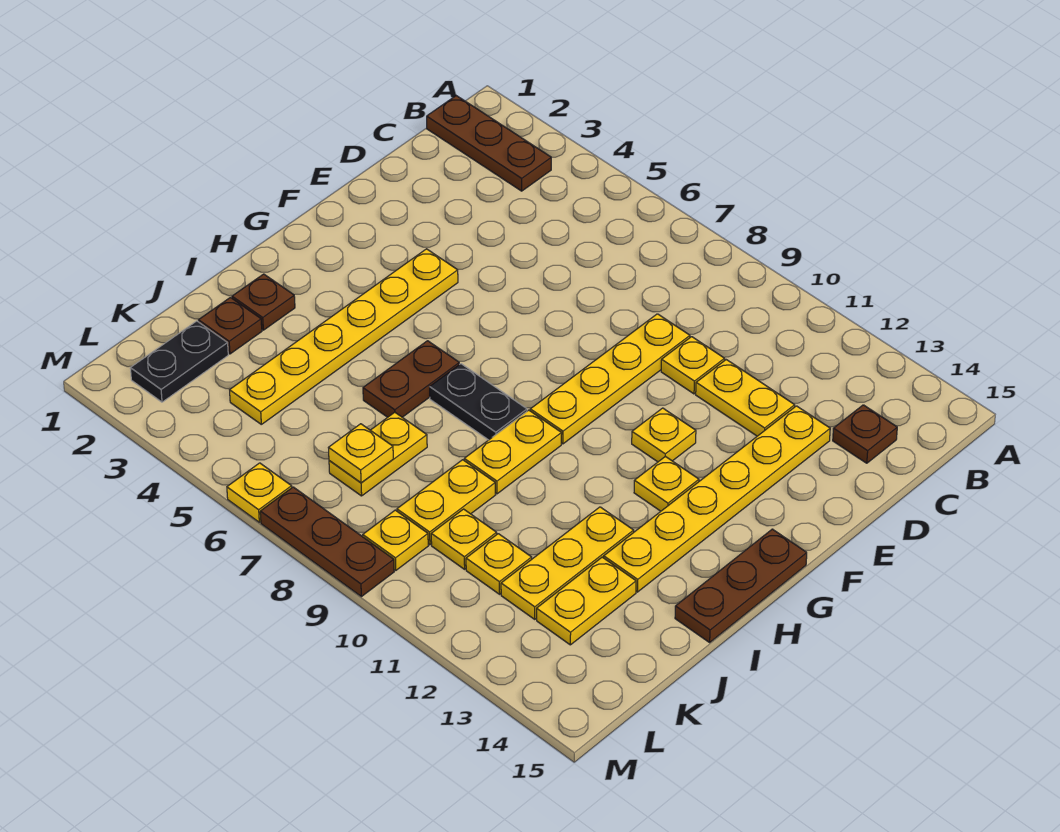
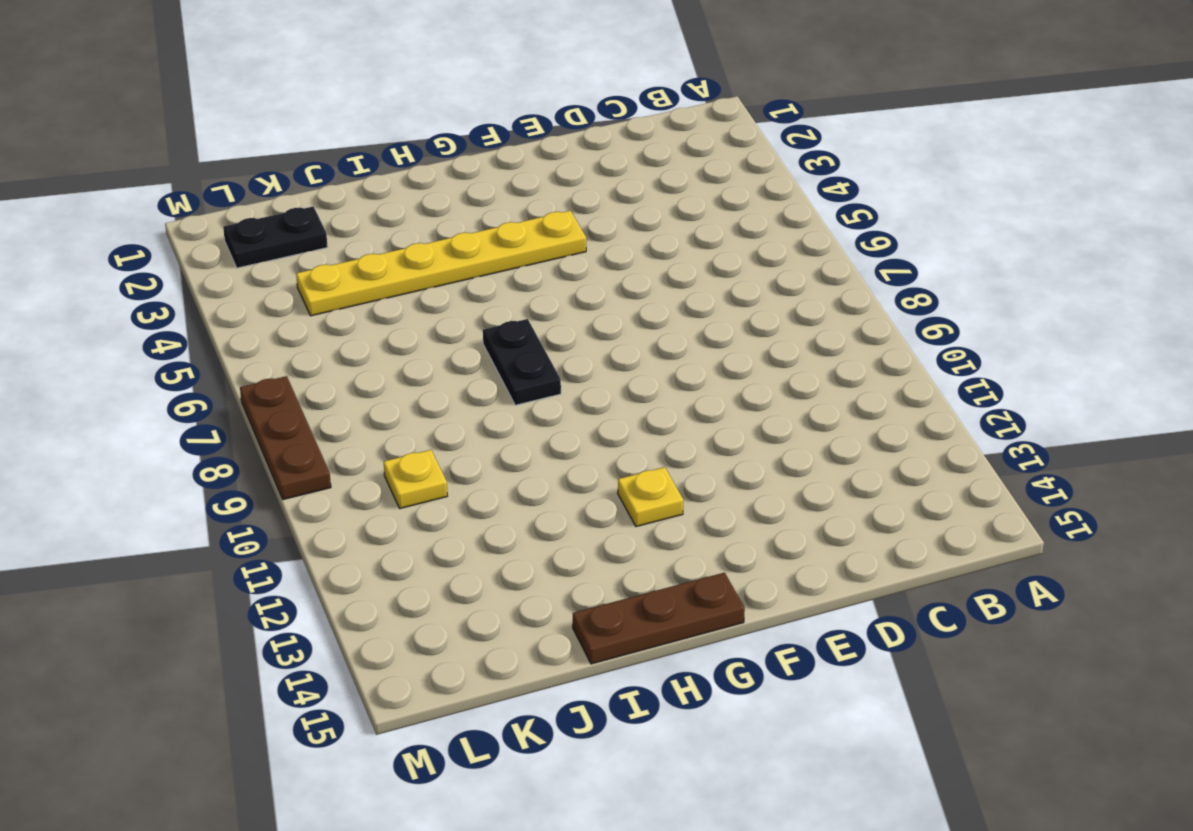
none -> brown plate B1:B3 level 1
none -> brown plate C14 level 1
none -> yellow plate D9:G9 level 1

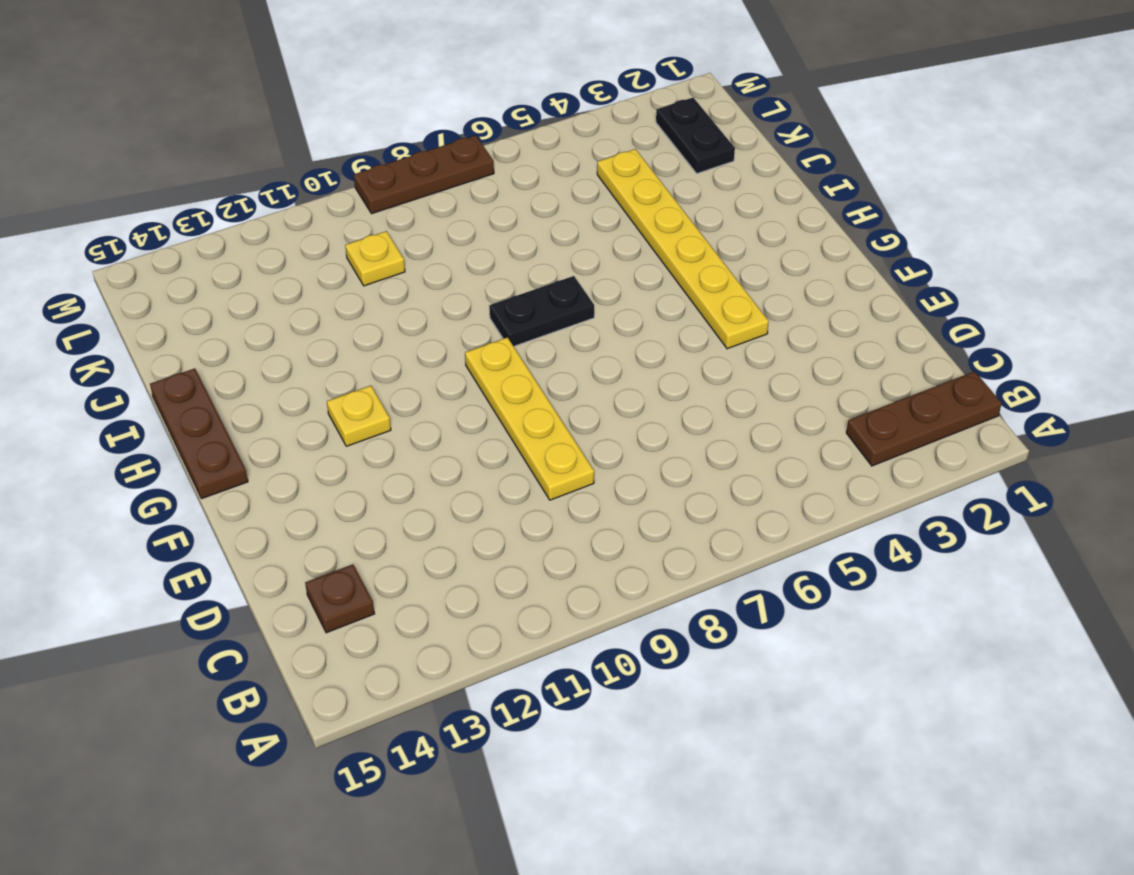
none -> yellow plate D10 level 1
none -> yellow plate D11:D12 level 1
none -> yellow plate D13:I13 level 1

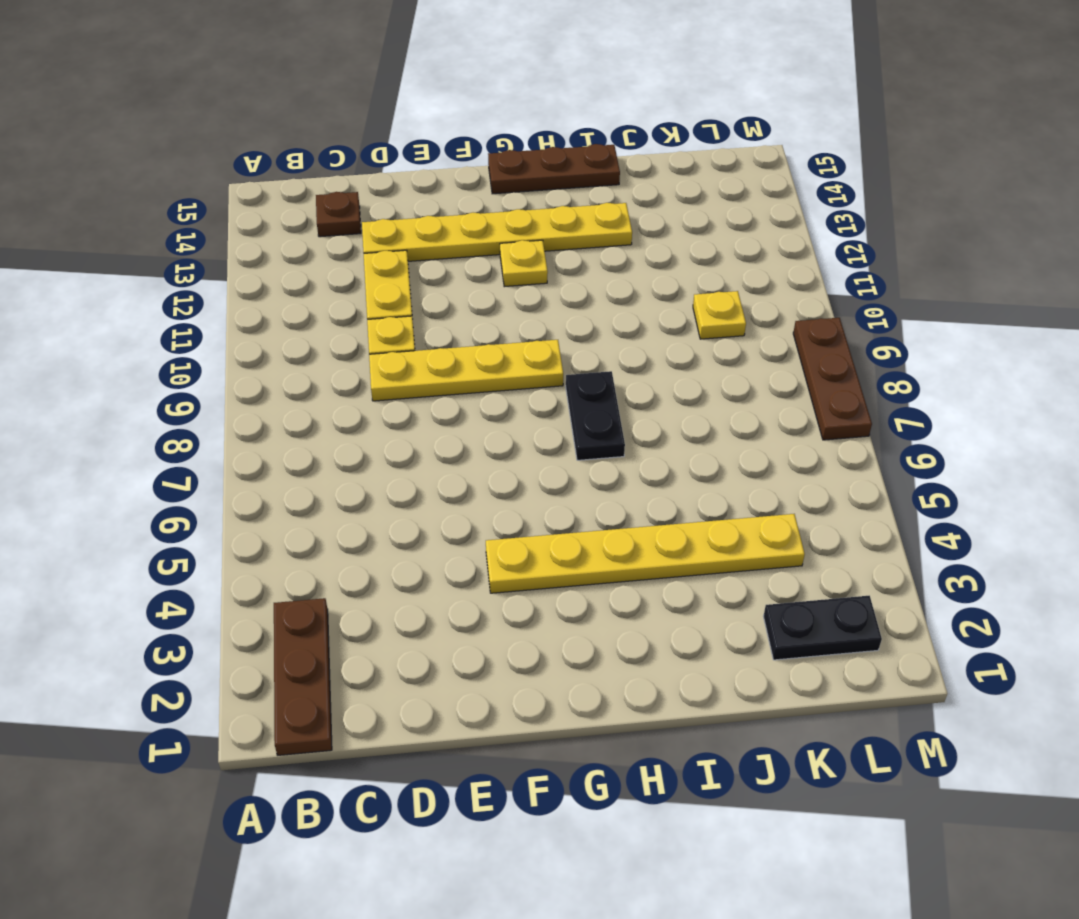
none -> yellow plate F11 level 1
none -> brown plate H6:I6 level 1
none -> yellow plate H9:I9 level 1

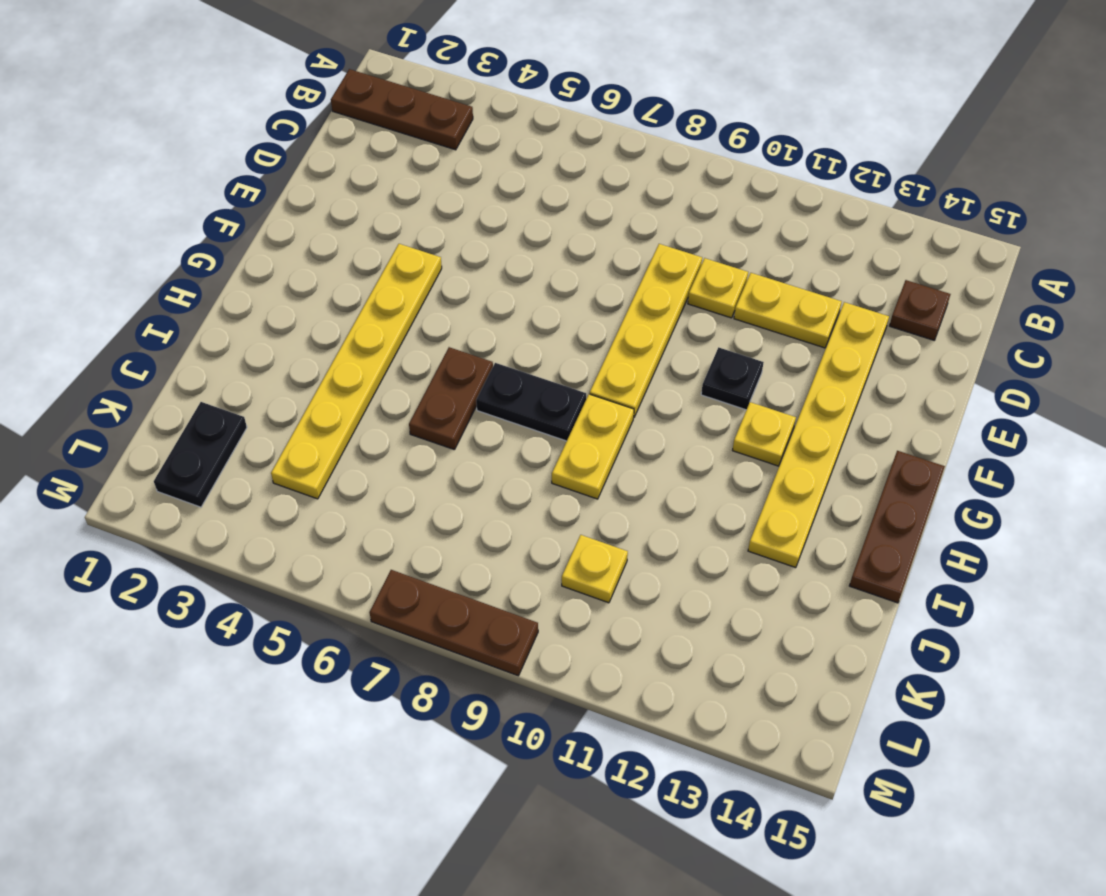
black plate F11 level 1 -> yellow plate F11 level 1
none -> brown plate I2 level 1
none -> yellow plate I12:K12 level 1
none -> brown plate J2 level 1

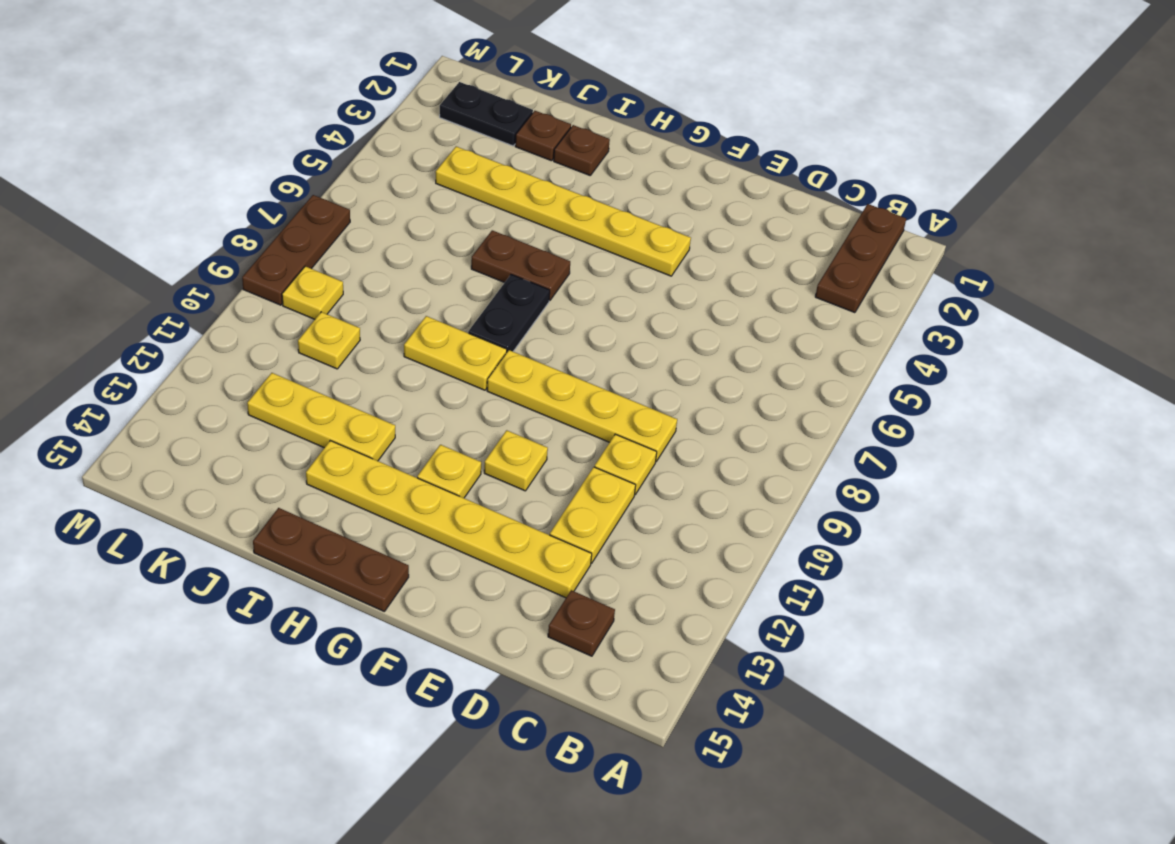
none -> yellow plate J7:K7 level 1
none -> yellow plate J9:K9 level 1
none -> yellow plate J13:K13 level 1

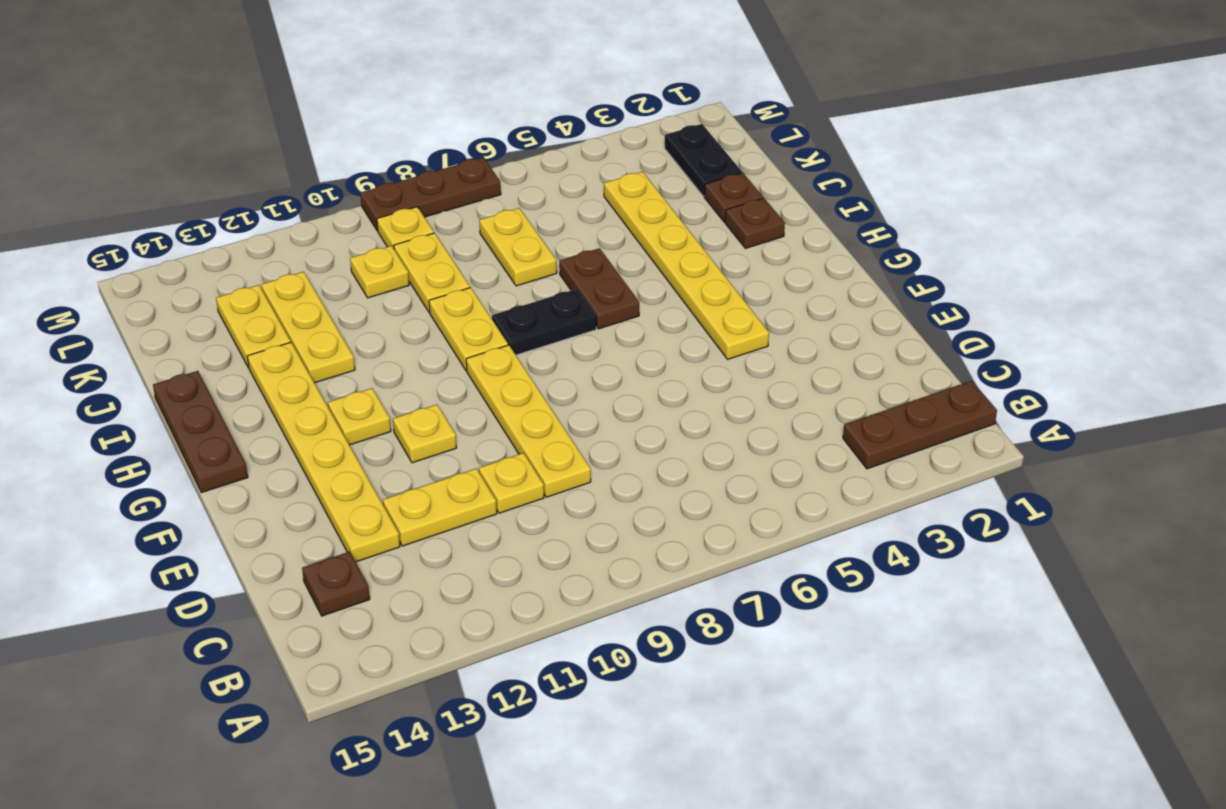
none -> yellow plate K11 level 1
none -> yellow plate M6 level 1
none -> yellow plate K7 level 2

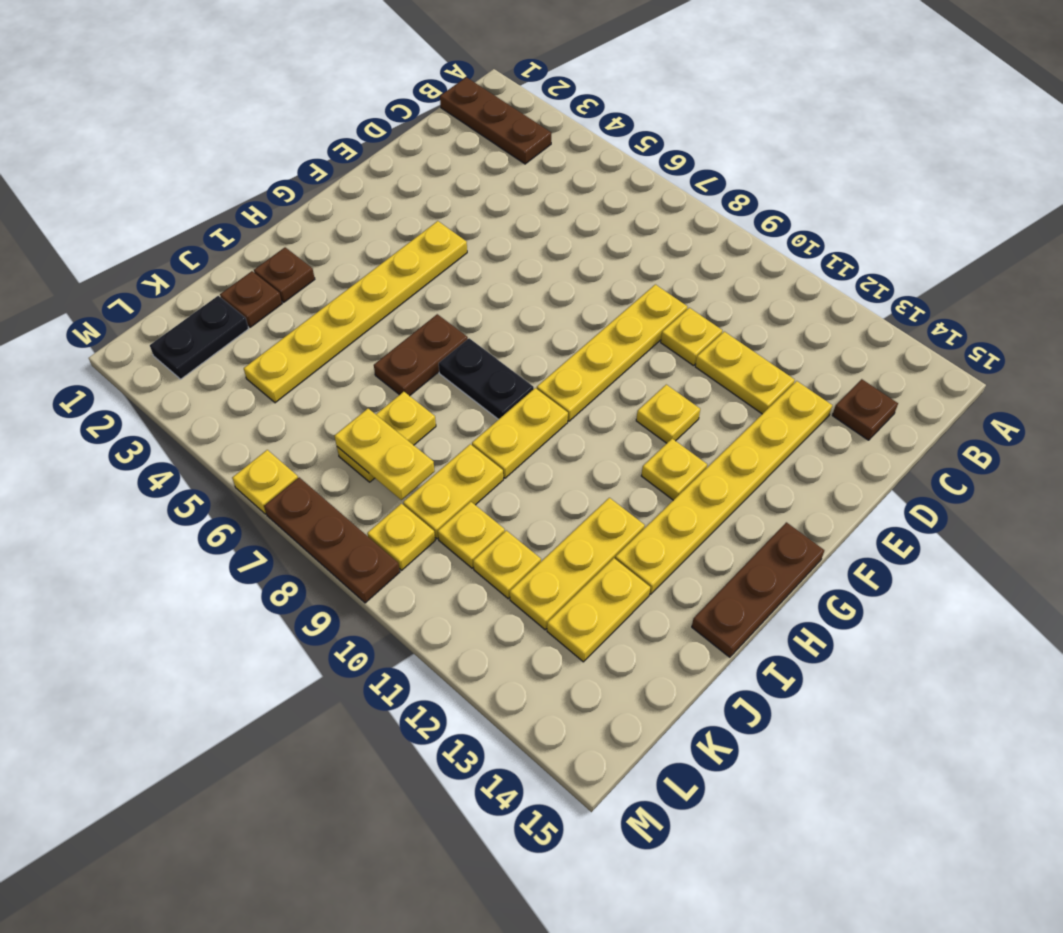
yellow plate K7:K8 level 2 -> yellow plate K7 level 2

